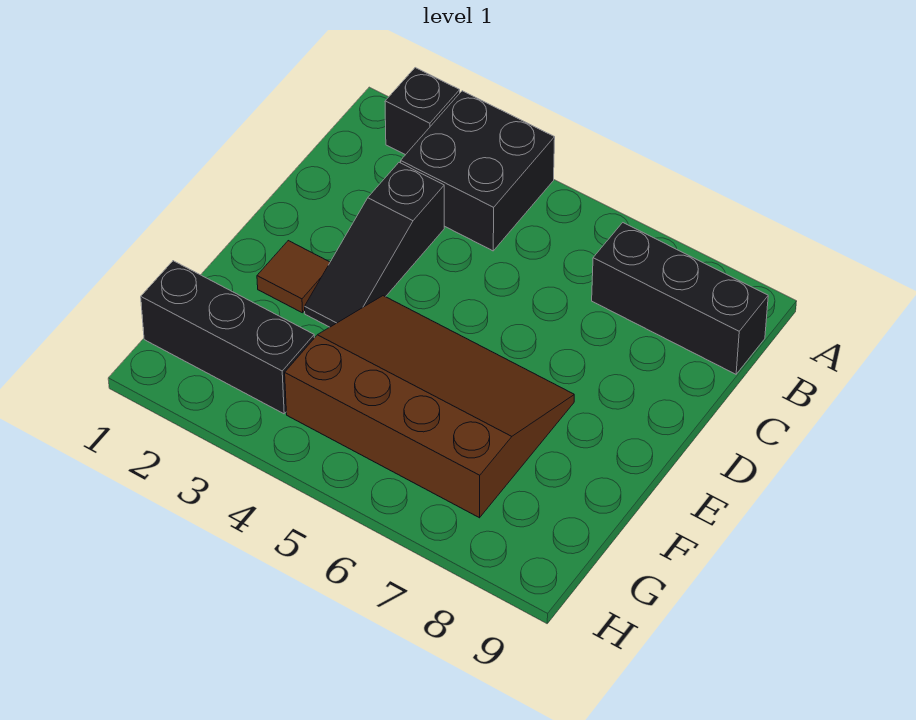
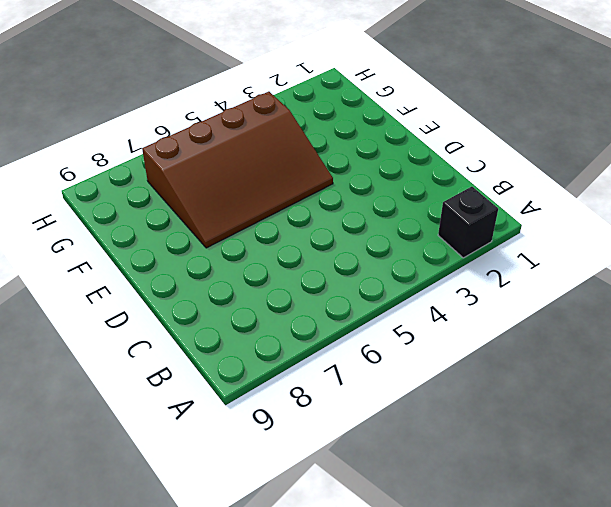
none -> black brick A3:B4 level 1
none -> black brick B7:B9 level 1

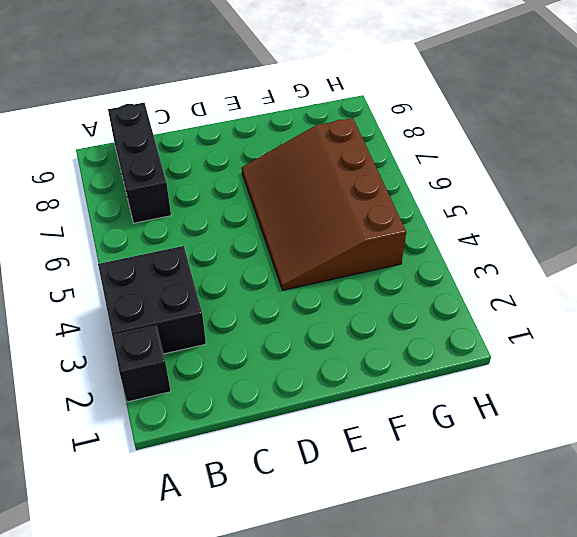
none -> black slope C3:E3 level 1 top C
none -> brown tile E2 level 1

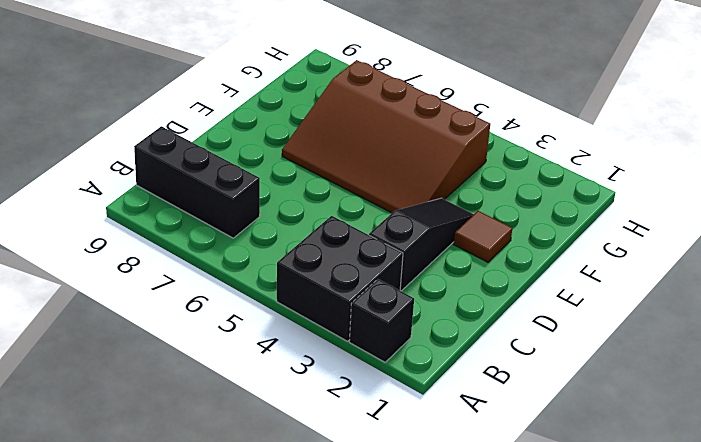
none -> black brick G1:G3 level 1

